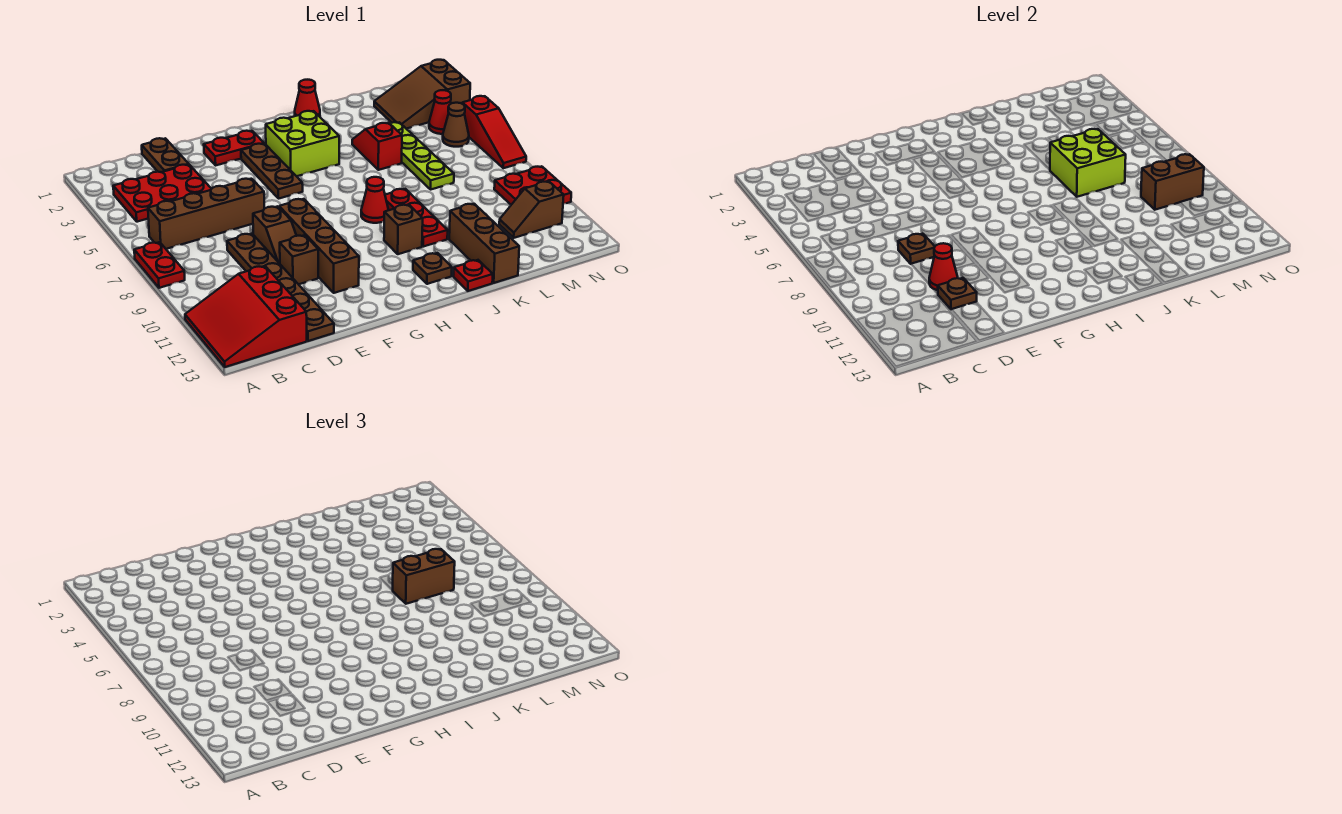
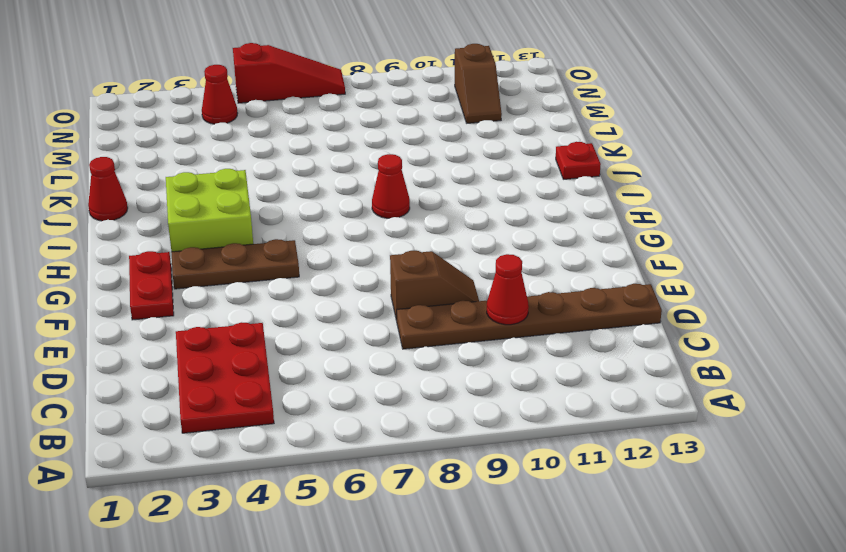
none -> red plate A7:A8 level 1
none -> red slope A11:C13 level 1 top C
none -> brown brick B6:E6 level 1
none -> brown plate D1:D2 level 1

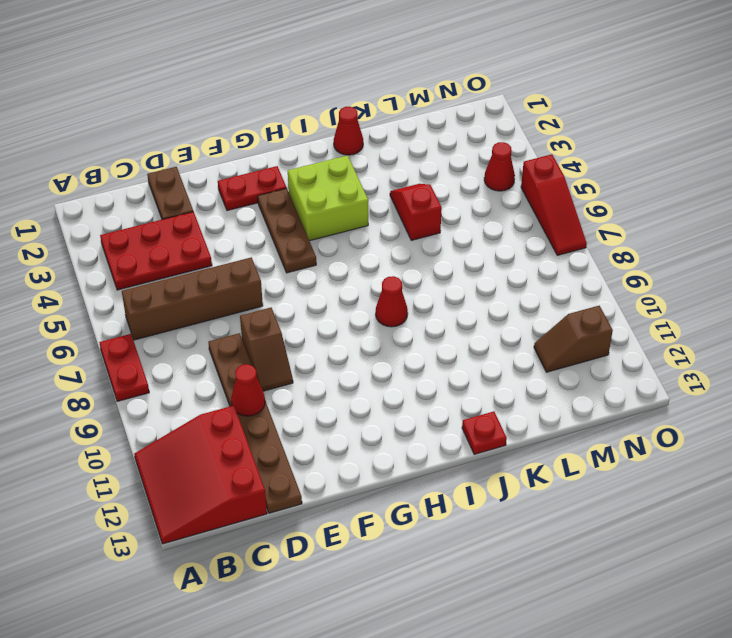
none -> brown brick E10 level 1
none -> brown brick F8:F11 level 1
none -> brown brick I10 level 1
none -> brown plate I12 level 1

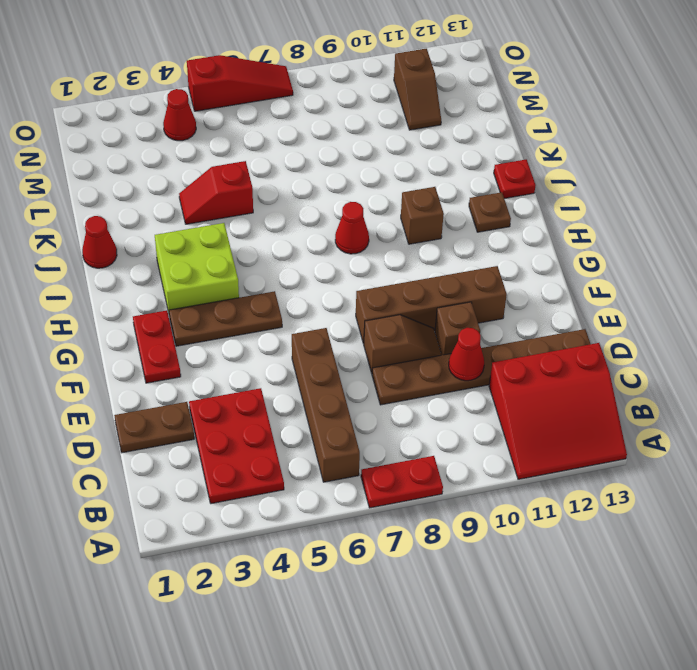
none -> red plate J8:J10 level 1
none -> brown brick K11:K13 level 1
none -> lime plate L4:L7 level 1
none -> brown slope M2:O3 level 1 top O

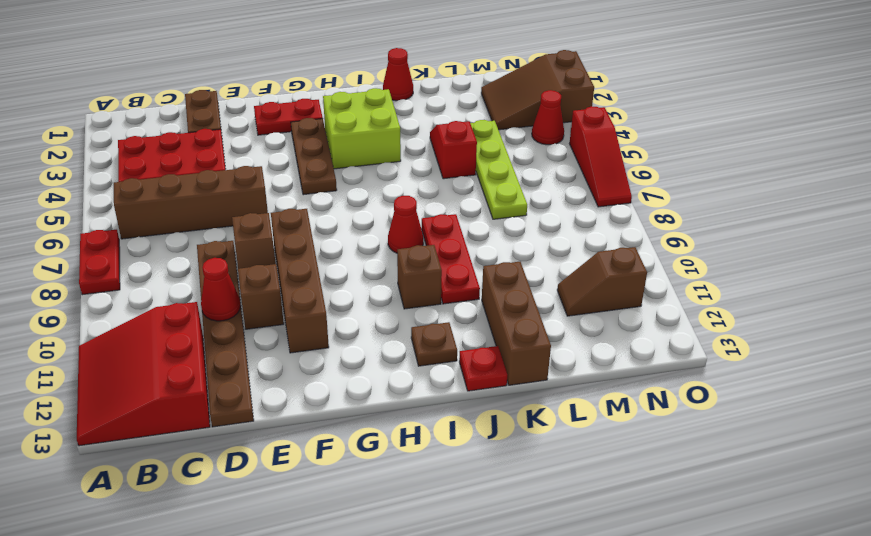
none -> brown cone N5 level 1
none -> red plate N9:O10 level 1
none -> brown plate D8 level 2
none -> brown plate D11 level 2

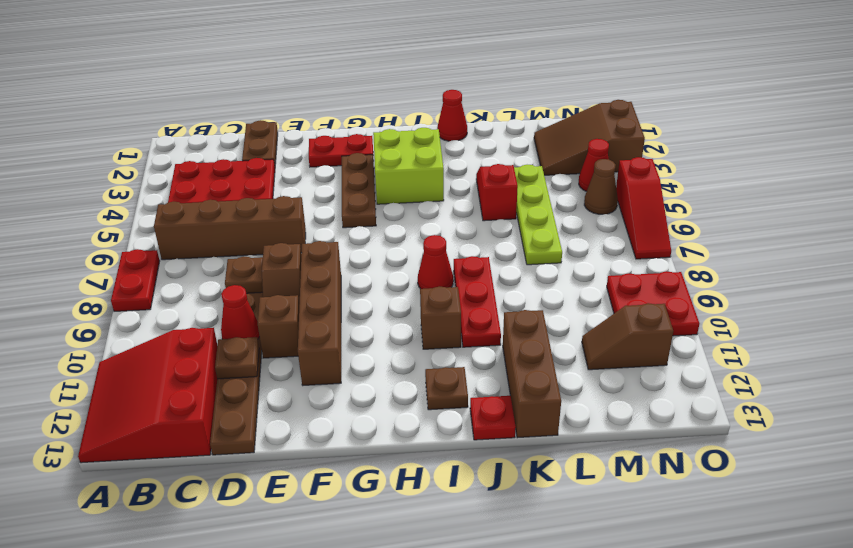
none -> lime brick K6:L7 level 2
none -> brown brick M9:N9 level 2
none -> brown brick K7:L7 level 3

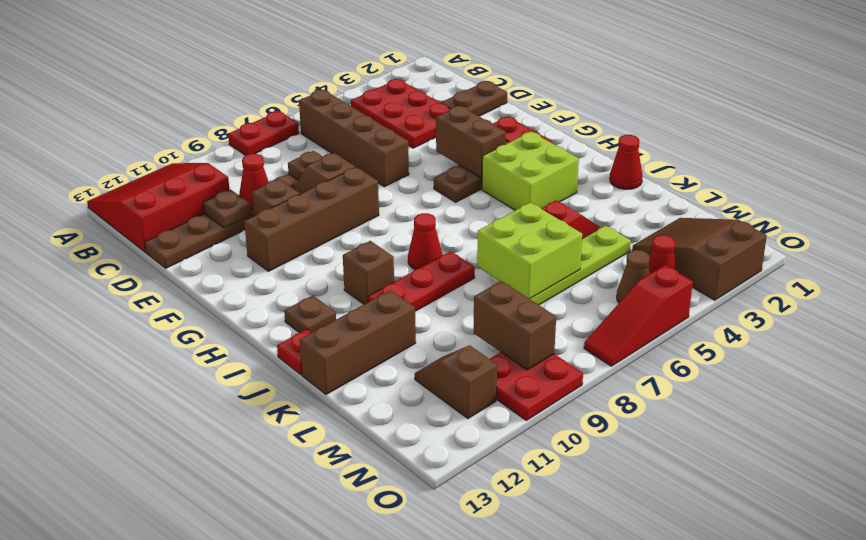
brown brick F4:G4 level 2 -> brown brick K7:L7 level 3

